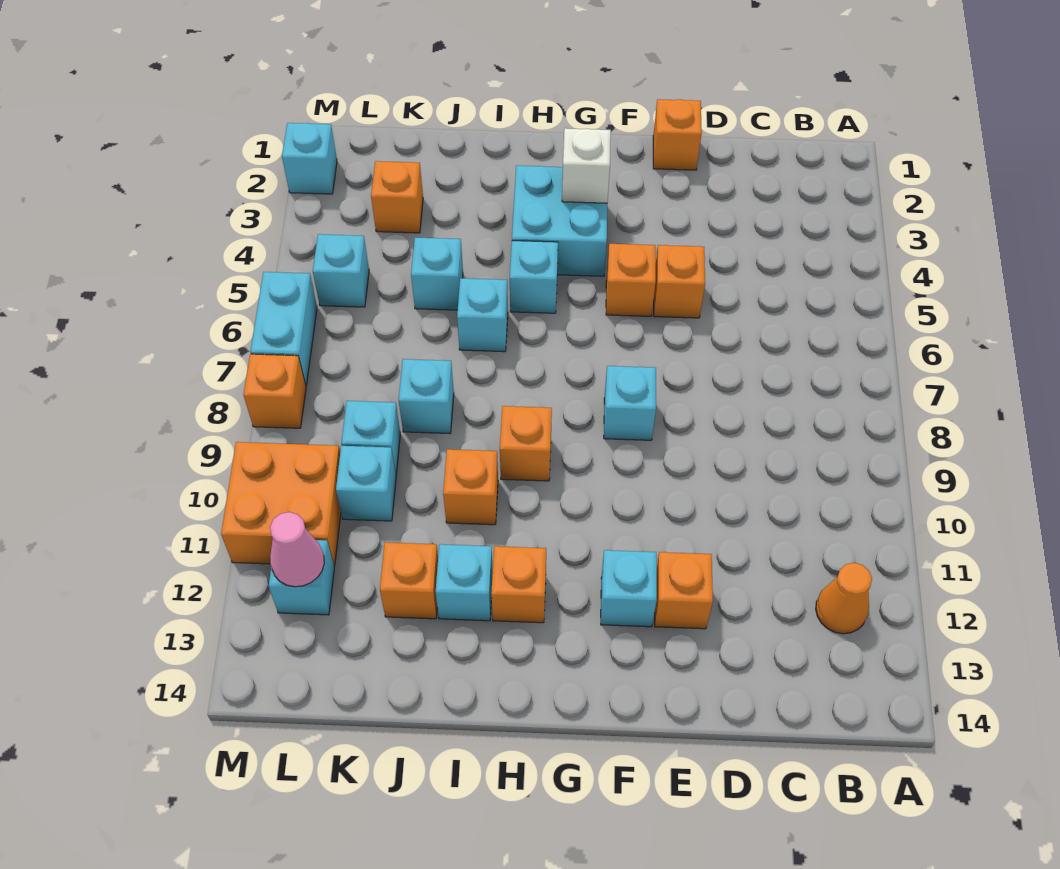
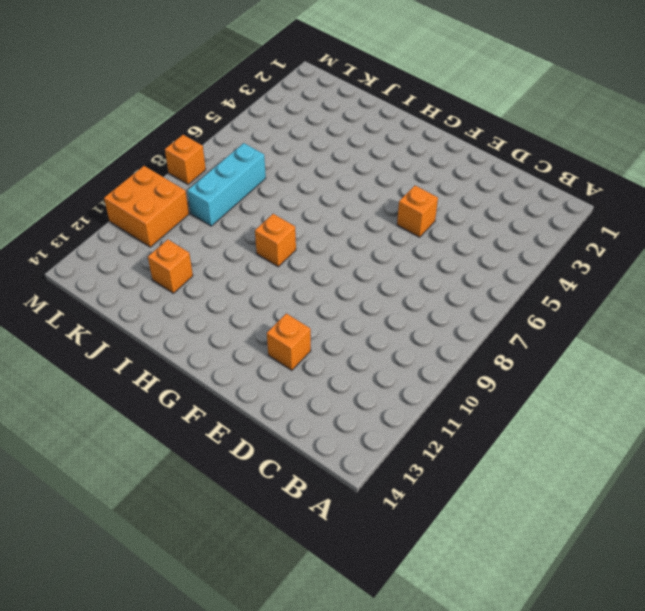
cyan brick K7:K9 level 1 -> cyan brick K9 level 1
none -> orange cone B12 level 1
none -> orange brick E1 level 1
none -> orange brick F5 level 1

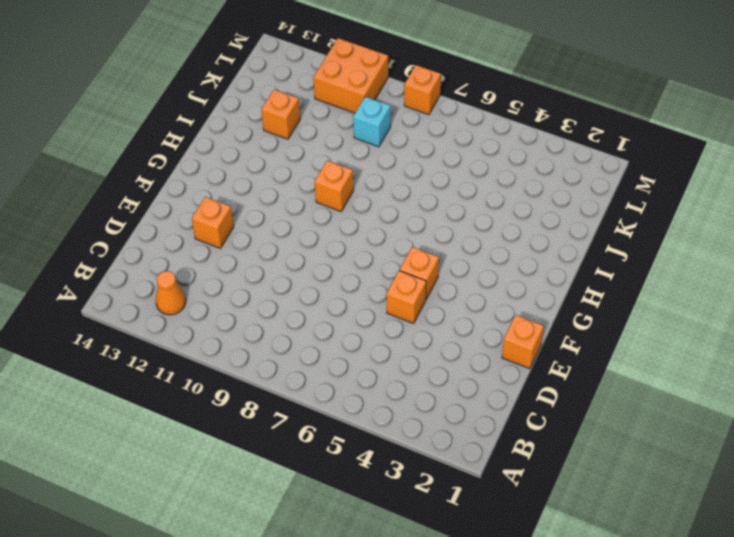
none -> cyan brick F8 level 1
none -> cyan brick F12 level 1
none -> cyan brick G3:H4 level 1

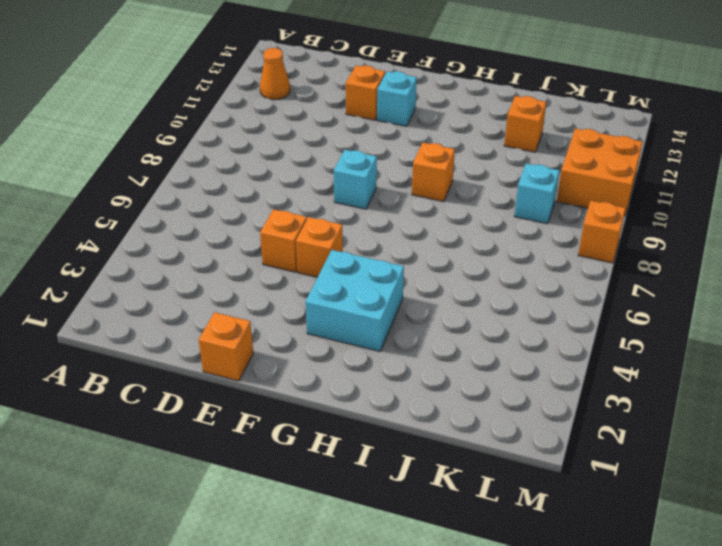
none -> cyan brick H5 level 1
none -> orange brick H12 level 1
none -> cyan brick I6 level 1

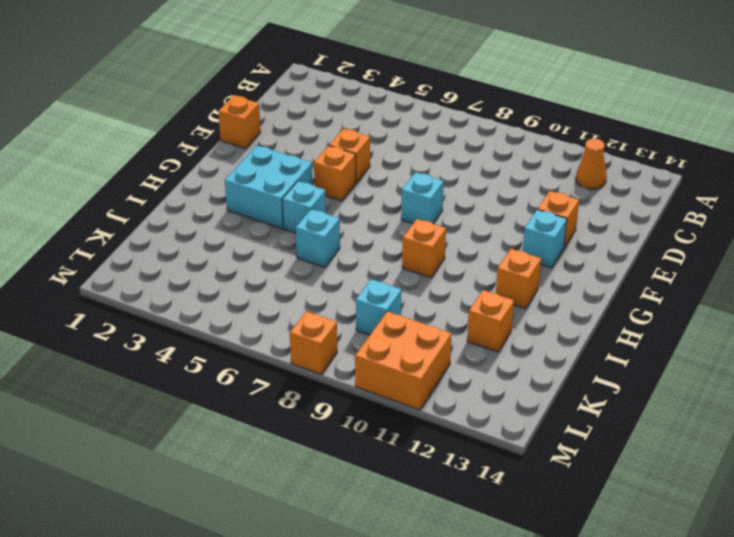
none -> orange brick I10 level 1
none -> cyan brick I12 level 1
none -> cyan brick J5 level 1

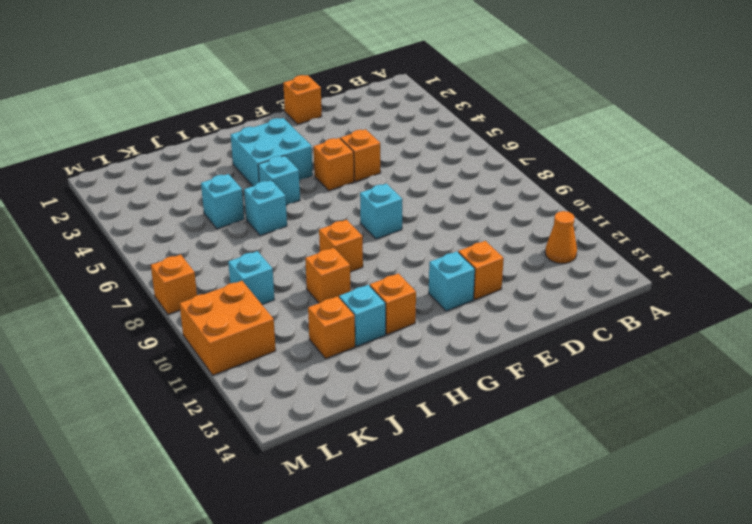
none -> cyan brick J8 level 1
none -> orange brick K3 level 1
none -> cyan brick K10 level 1

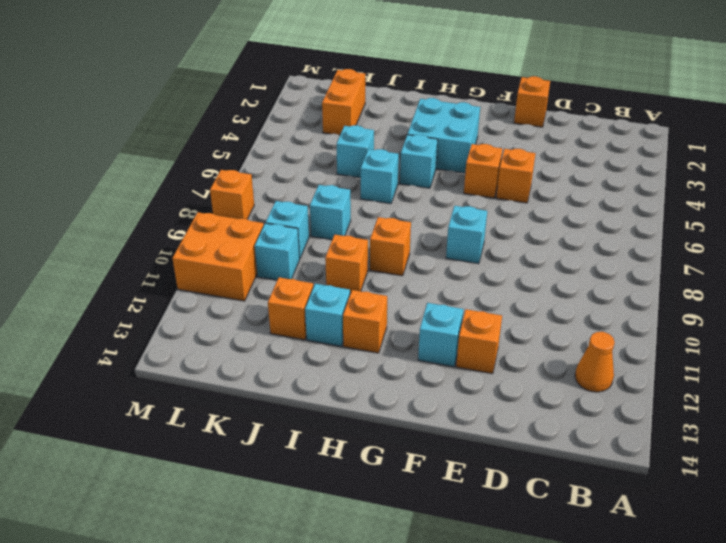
orange brick K2:K3 level 1 -> orange brick K3 level 1
none -> cyan brick L5 level 1
none -> cyan brick L12 level 1
none -> cyan brick M2 level 1

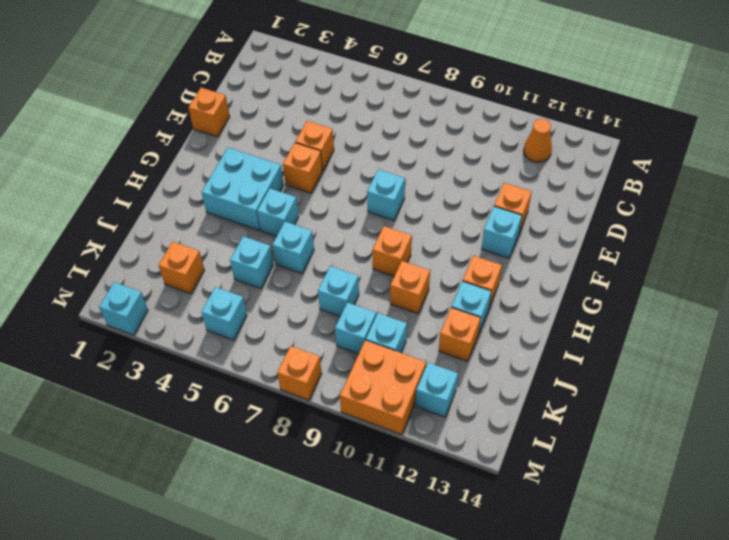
none -> cyan brick M6:M7 level 1
none -> white brick G3 level 2
none -> pink cone L12 level 2

